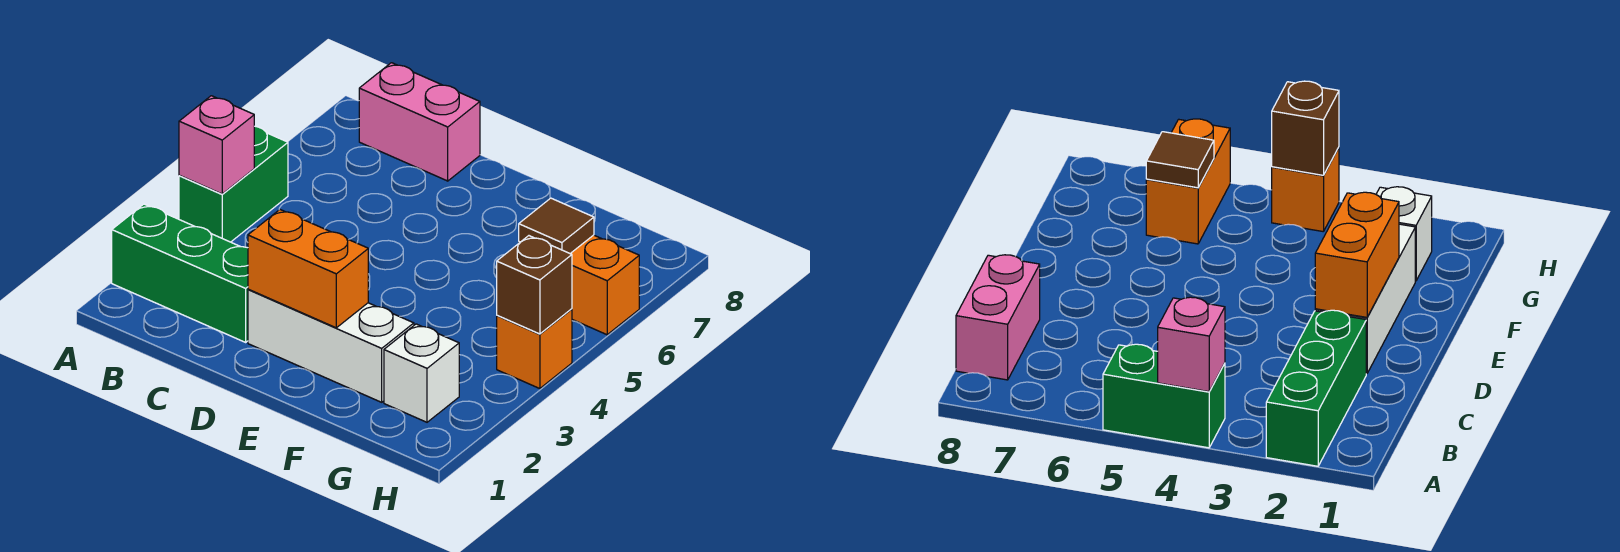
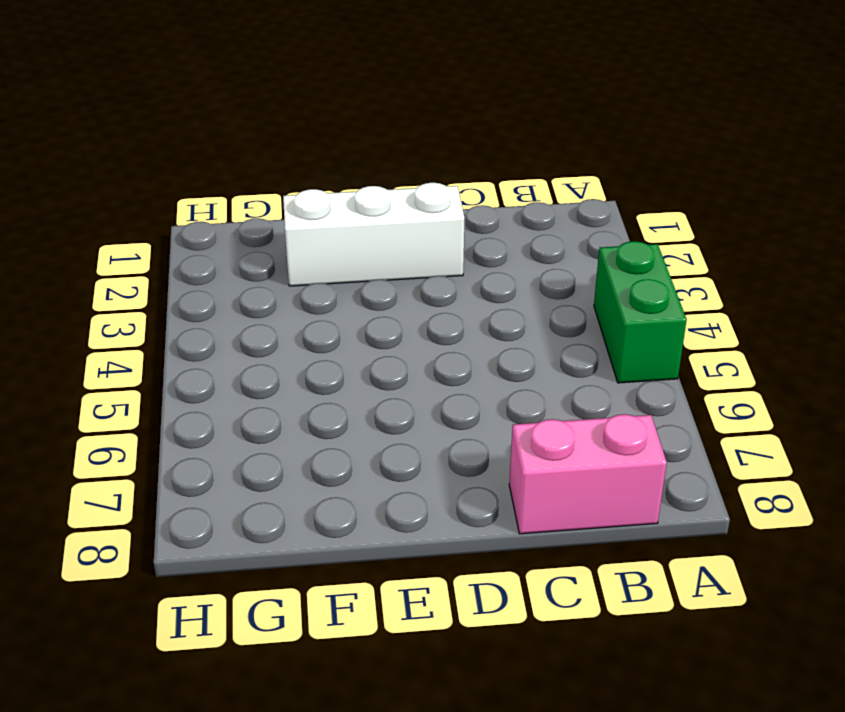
none -> green brick A2:C2 level 1
none -> white brick G2 level 1

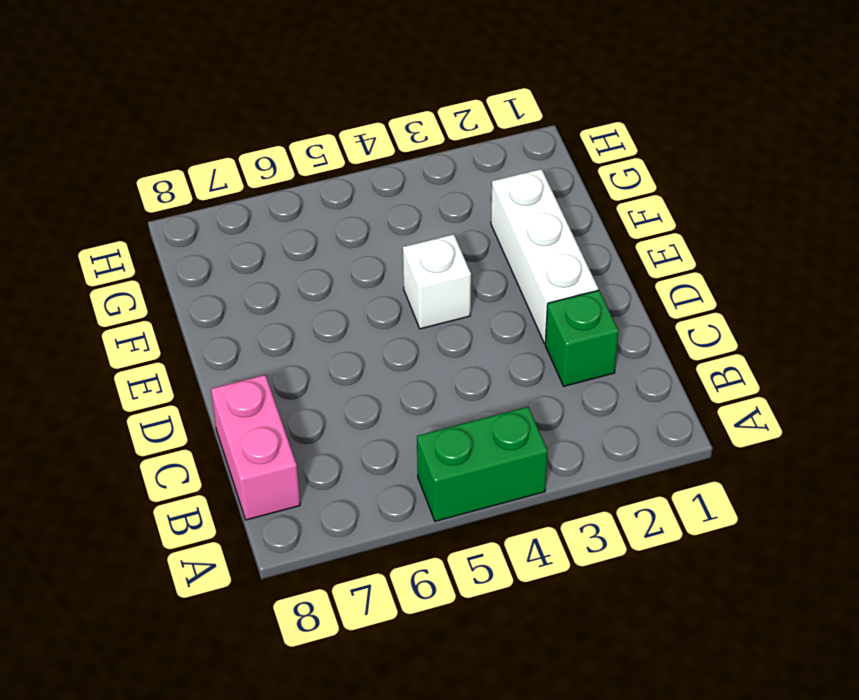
green brick C2 level 1 -> green brick A2:C2 level 1
white brick E4 level 1 -> white brick G2 level 1
none -> orange brick G6:H6 level 1
none -> orange brick H4 level 1

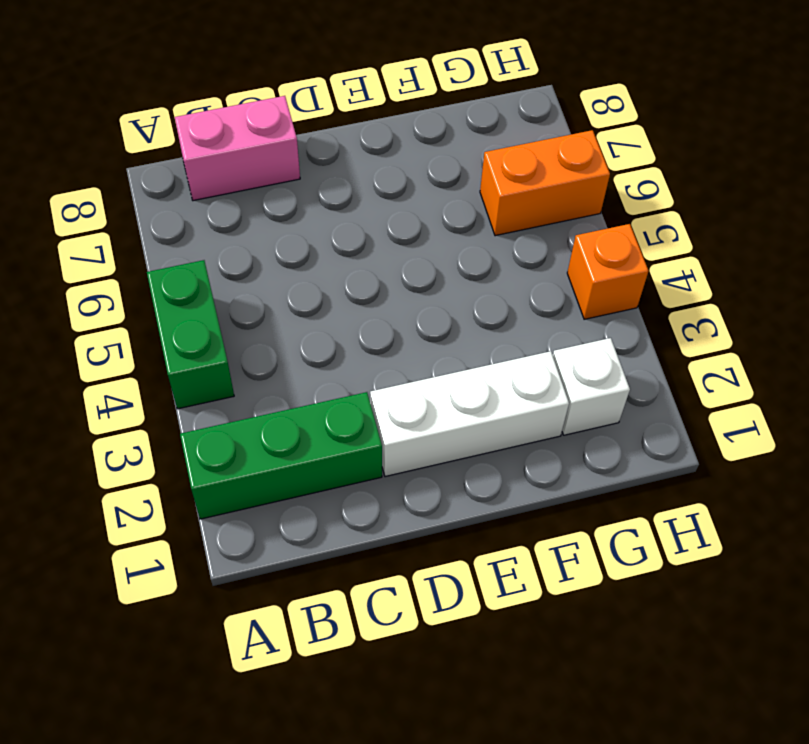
none -> pink brick A4 level 2
none -> orange brick D2:E2 level 2

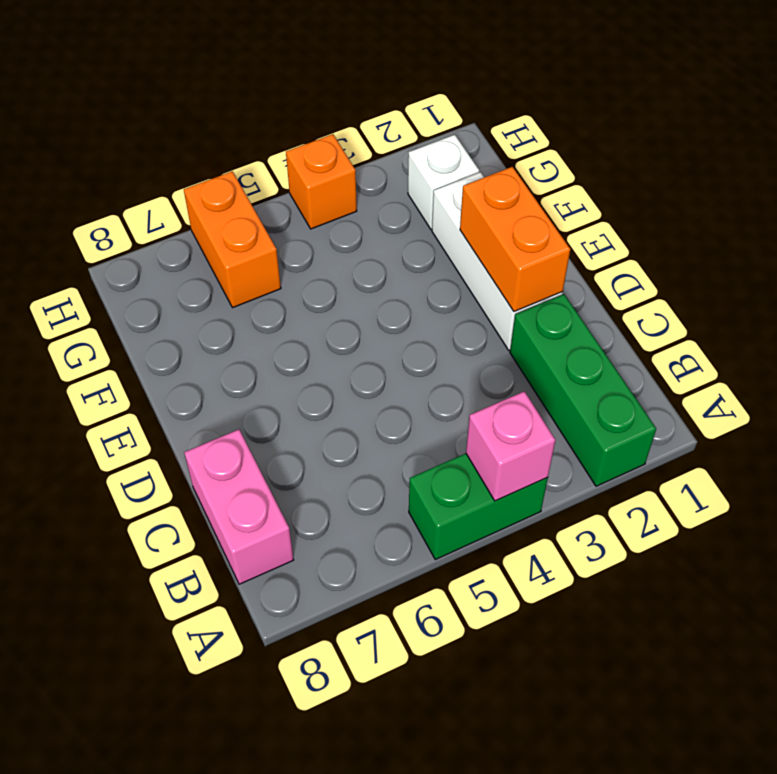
none -> brown tile G6 level 2
none -> brown brick H4 level 2

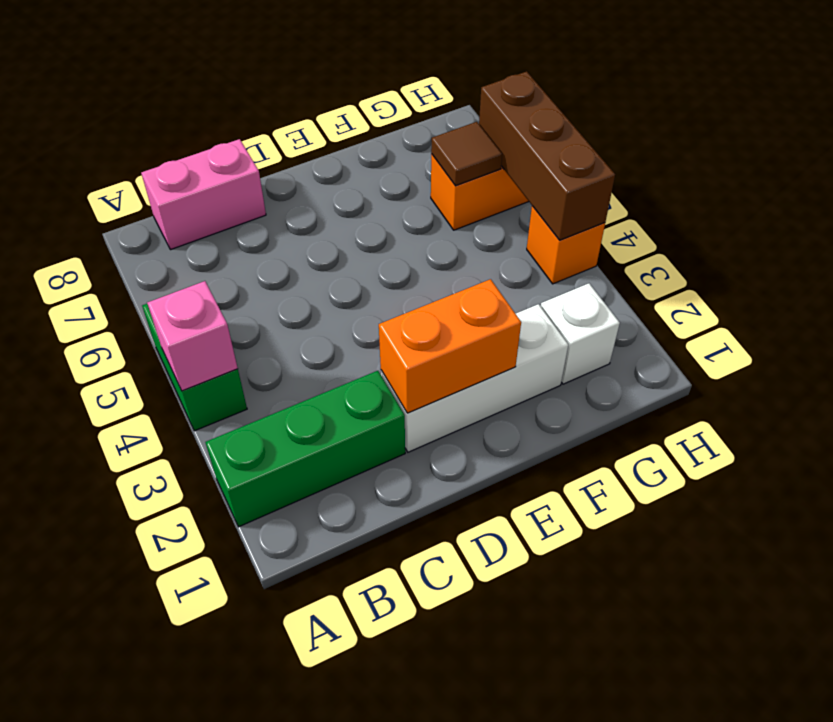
brown brick H4:H6 level 2 -> brown brick H4 level 2

